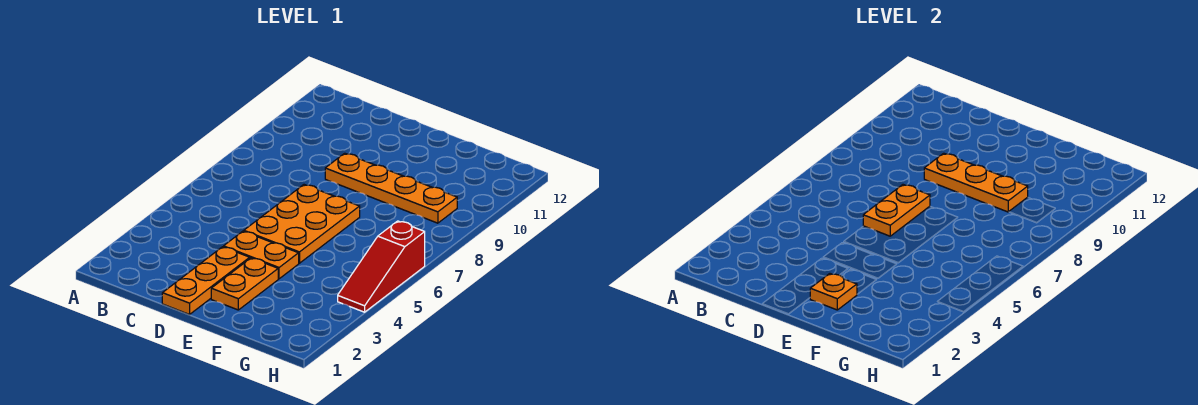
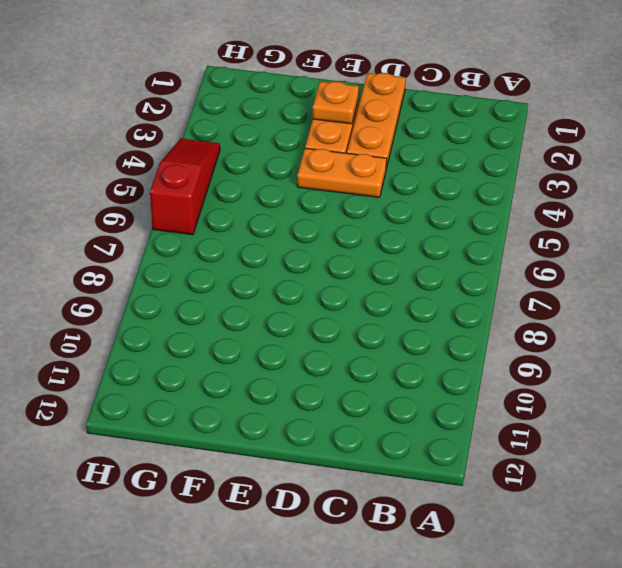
none -> orange plate D5:E7 level 1
none -> orange plate D9:G9 level 1

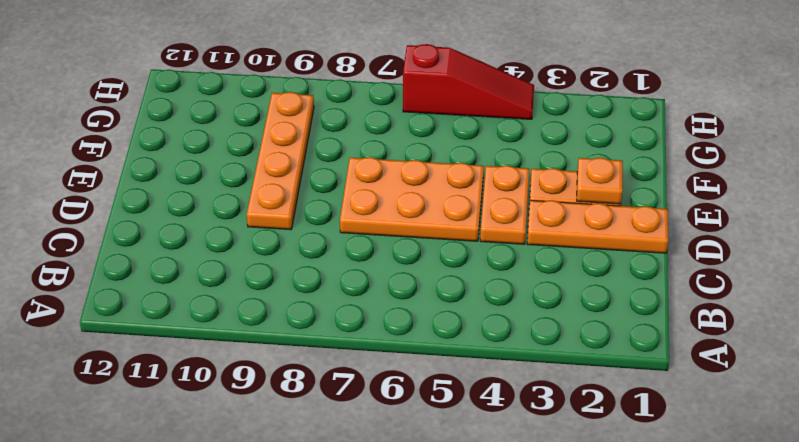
none -> orange plate D6:D7 level 2
none -> orange plate D9:F9 level 2

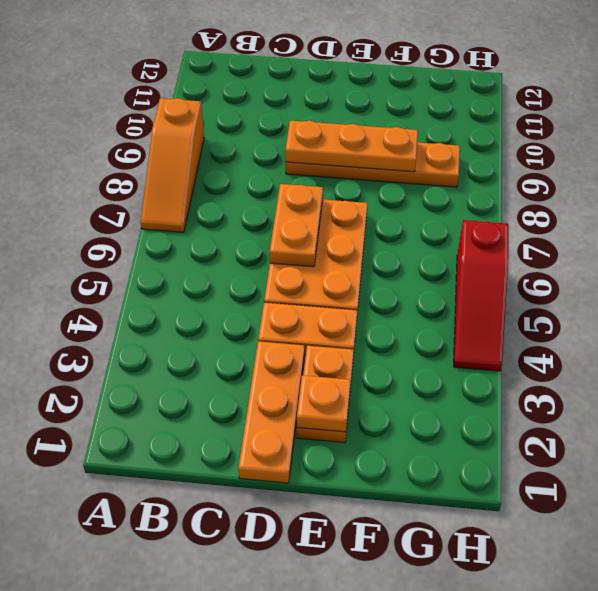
orange slope A7:A9 level 1 top 9 -> none

